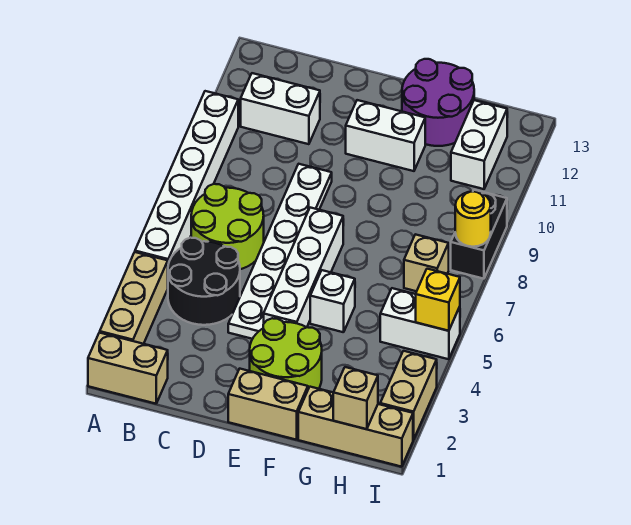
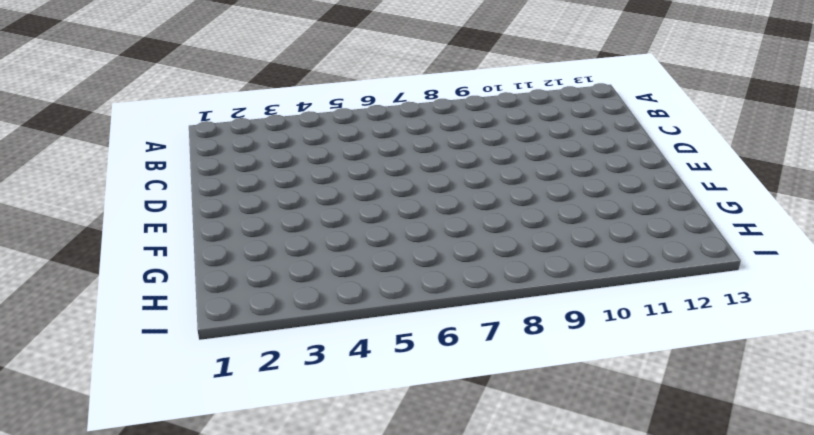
none -> tan brick A1:B1 level 1
none -> tan brick A2:A4 level 1
none -> white brick A5:A10 level 1

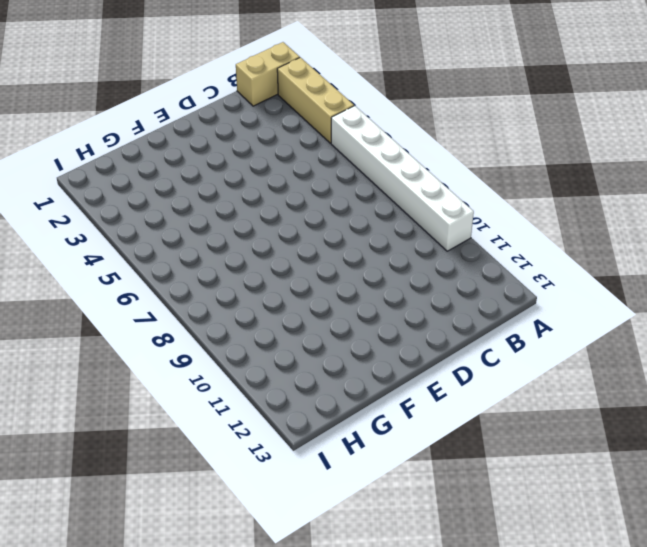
none -> black round brick B4:C5 level 1
none -> lime round brick B6:C7 level 1
none -> white brick B11:C11 level 1

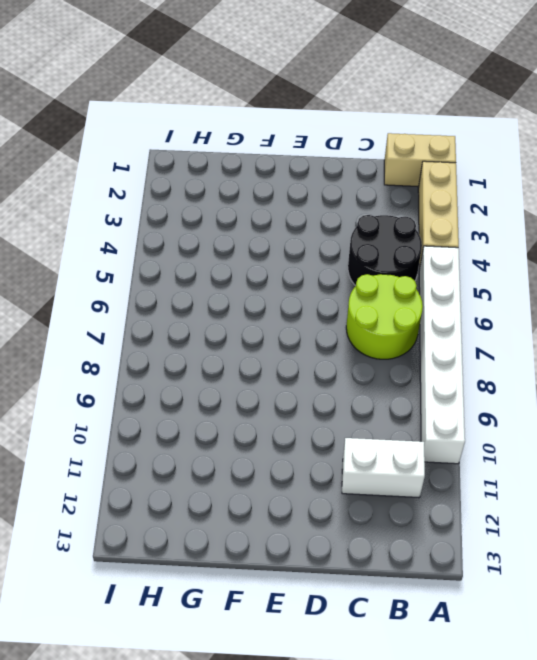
none -> white plate D4:D9 level 1
none -> tan brick E1:F1 level 1
none -> lime round brick E2:F3 level 1

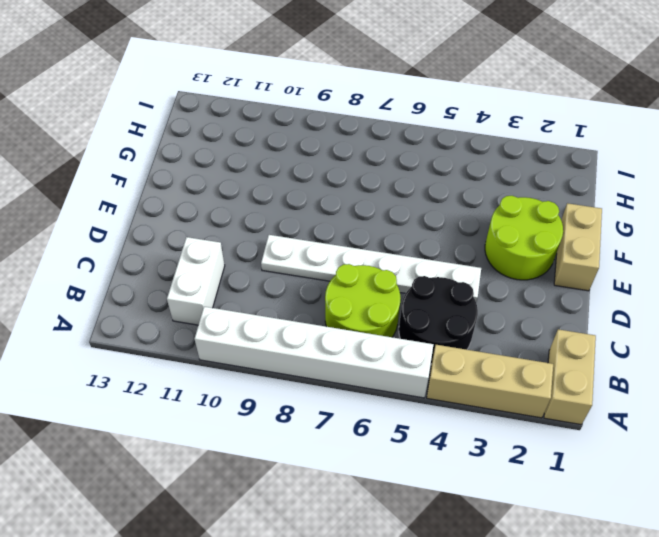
none -> white brick E4:E7 level 1
none -> white brick E11:F11 level 1
none -> white brick F5 level 1

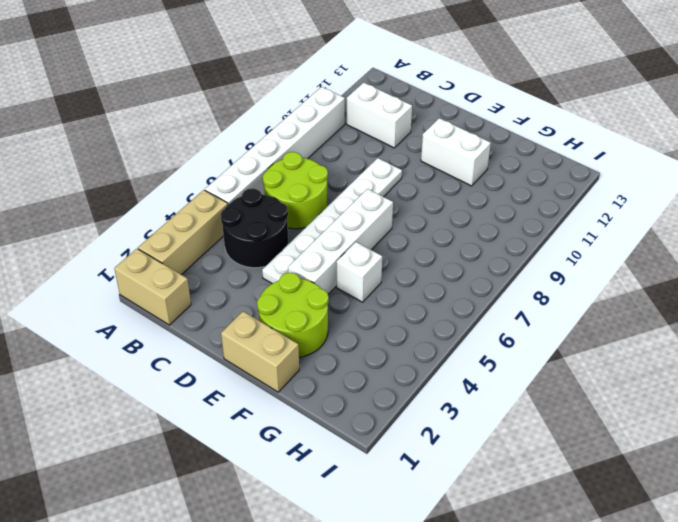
none -> purple round brick F12:G13 level 1
none -> tan brick G1:I1 level 1
none -> white brick H5:I5 level 1

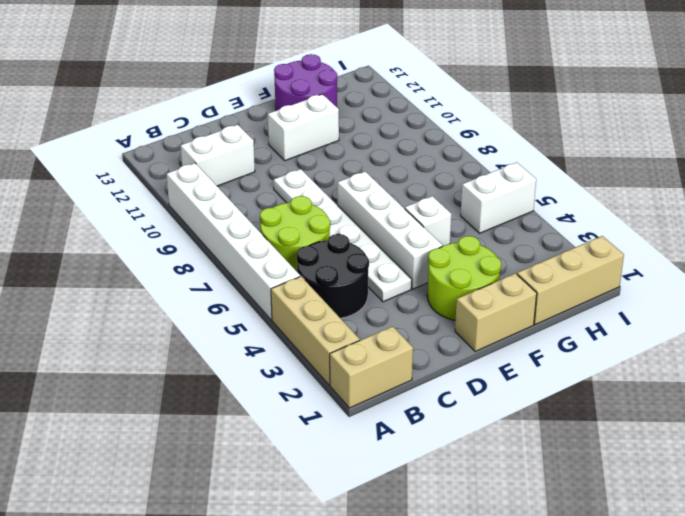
none -> tan brick H7 level 1
none -> white brick H11:H12 level 1
none -> tan brick I2:I3 level 1

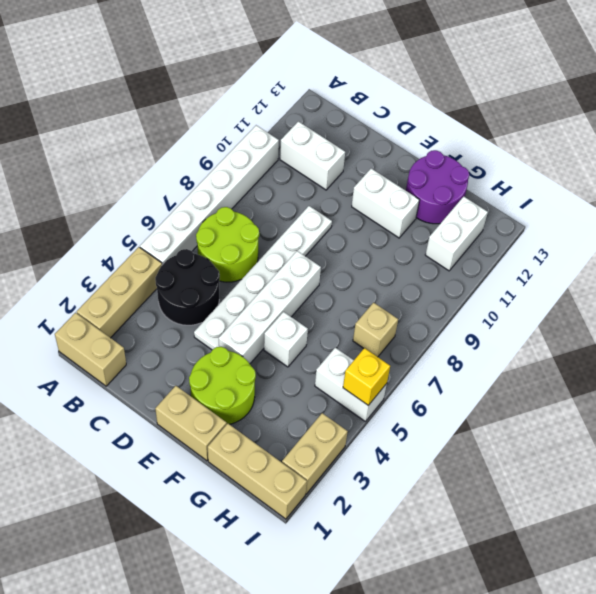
none -> black brick I8:I9 level 1
none -> tan brick H1 level 2
none -> yellow round brick I8 level 2

